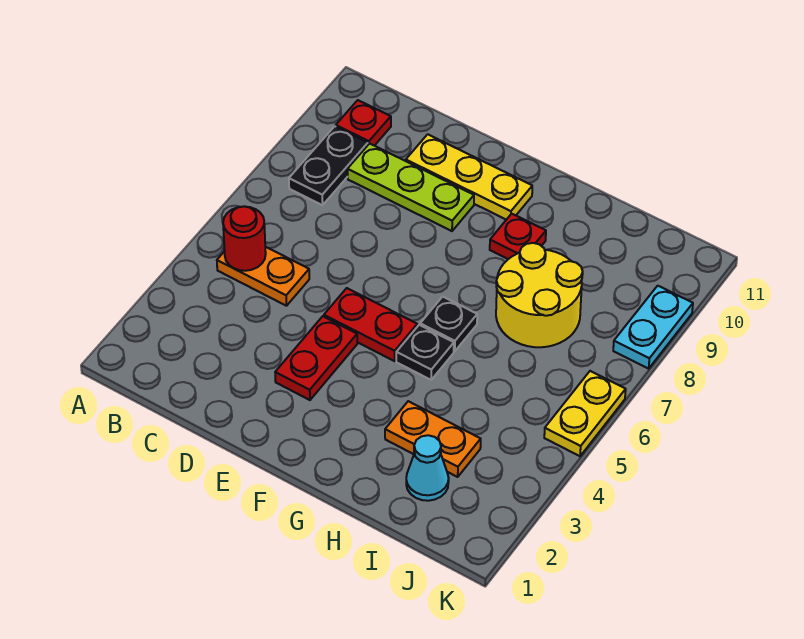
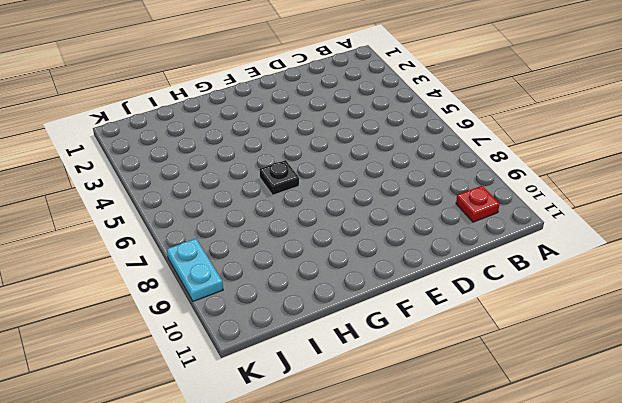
none -> orange plate B5:C5 level 1
none -> black plate B8:B9 level 1
none -> lime plate C9:E9 level 1

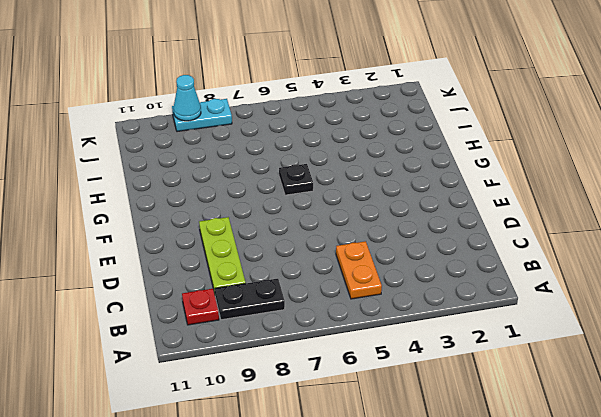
cyan cone K9 level 2 -> cyan cone I2 level 1
none -> yellow plate D10:F10 level 1
none -> red plate E3:E4 level 1
none -> red plate E5:F5 level 1

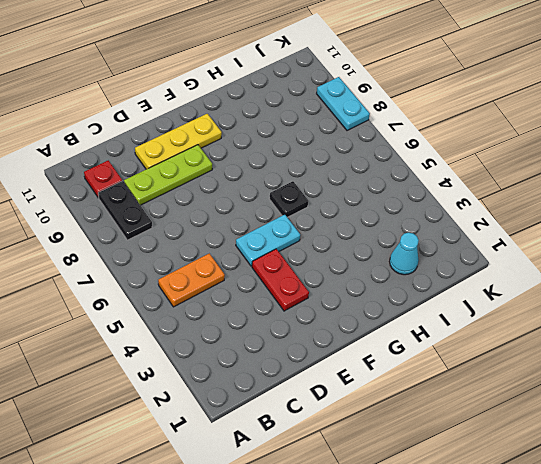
cyan plate E5:F5 level 1 -> red plate E5:F5 level 1
none -> black plate G5 level 1
none -> red plate G9 level 1
none -> orange plate H3:I3 level 1

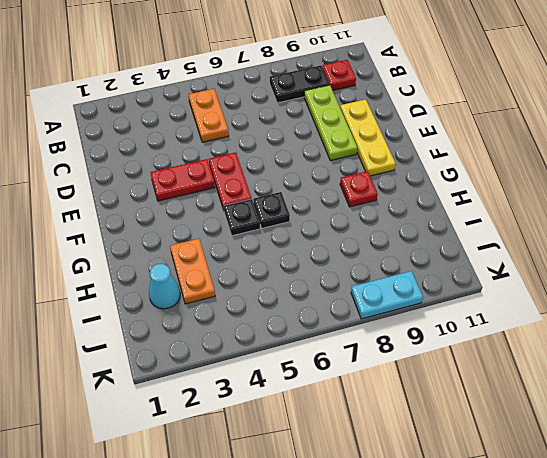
none -> yellow round brick H7:I8 level 1
none -> yellow plate K5:K6 level 1
none -> red round brick B5 level 2

